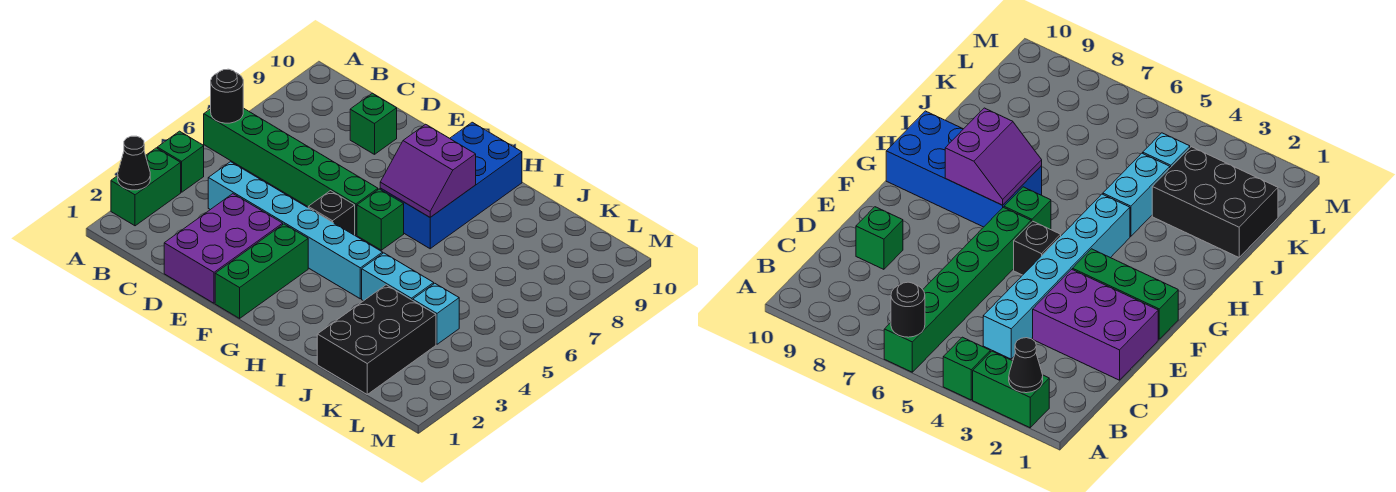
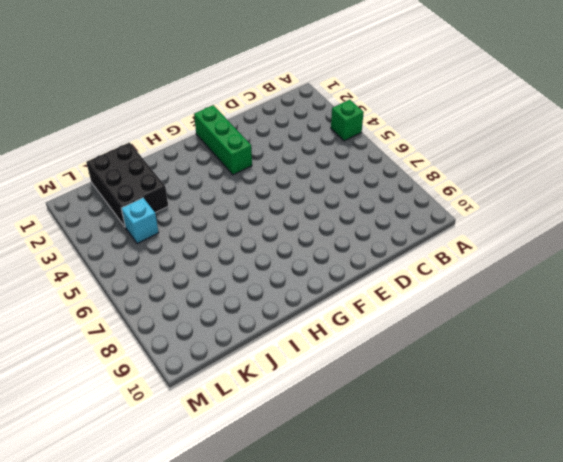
none -> green brick A2:A3 level 1
none -> green brick A6:F6 level 1
none -> cyan brick C4:H4 level 1

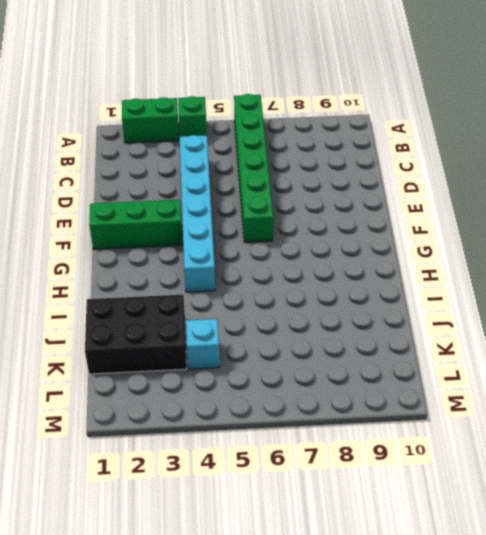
none -> purple brick D1:E3 level 1
none -> green brick D9 level 1
none -> black brick F5 level 1

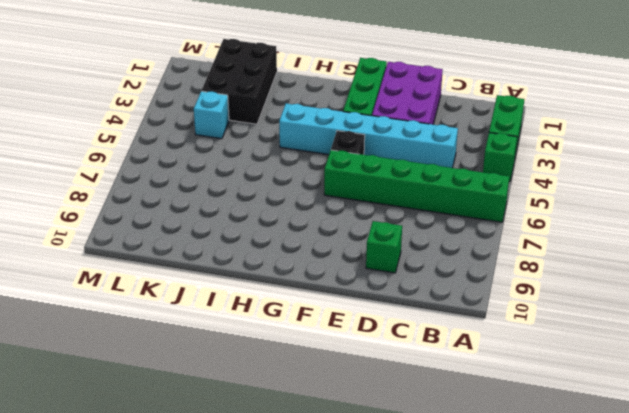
none -> green brick G6 level 1
none -> blue brick G7:H10 level 1
none -> cyan brick I4:J4 level 1

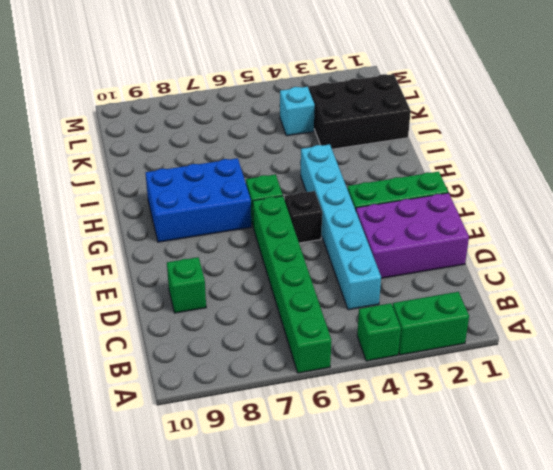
blue brick G7:H9 level 1 -> blue brick G7:H10 level 1
none -> cyan brick I4:J4 level 1
none -> black cone A2 level 2
none -> black round brick A6 level 2

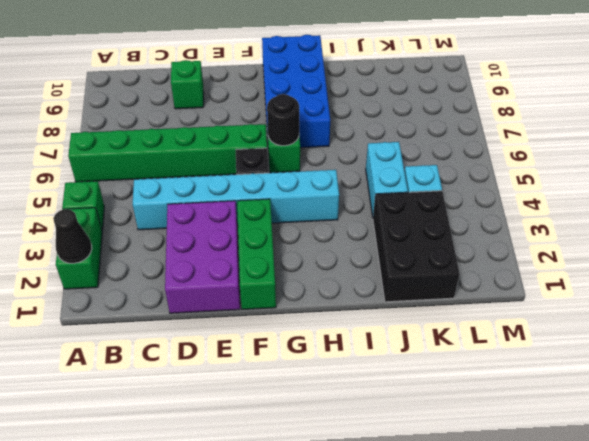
black round brick G6 level 2 -> black round brick A6 level 2
cyan brick J4:J5 level 1 -> cyan brick I4:J4 level 1
none -> purple slope G7:H8 level 2 top 8

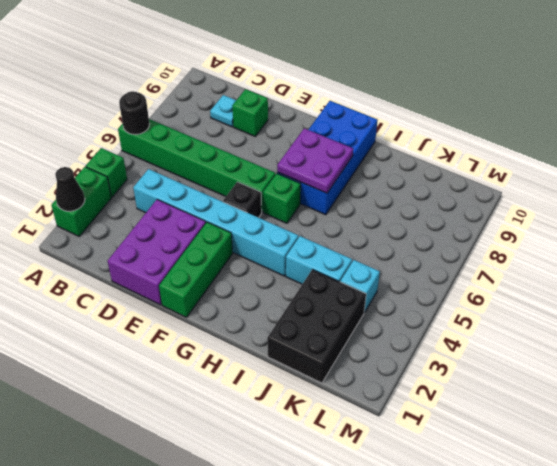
cyan plate C9 level 1 -> none
purple plate G7:H8 level 2 -> purple slope G7:H8 level 2 top 8

